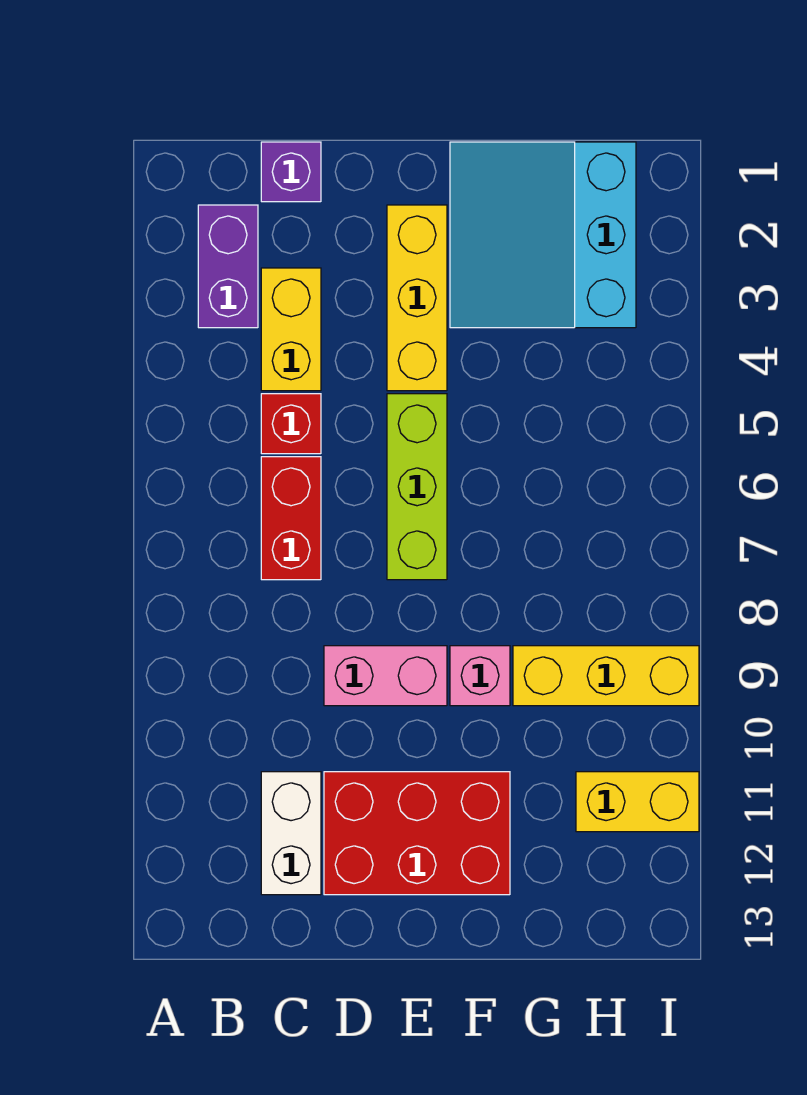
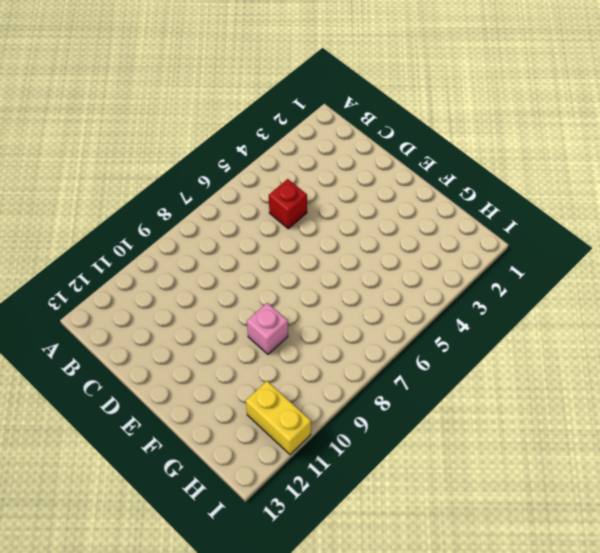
none -> purple brick B2:B3 level 1
none -> purple brick C1 level 1
none -> yellow brick C3:C4 level 1

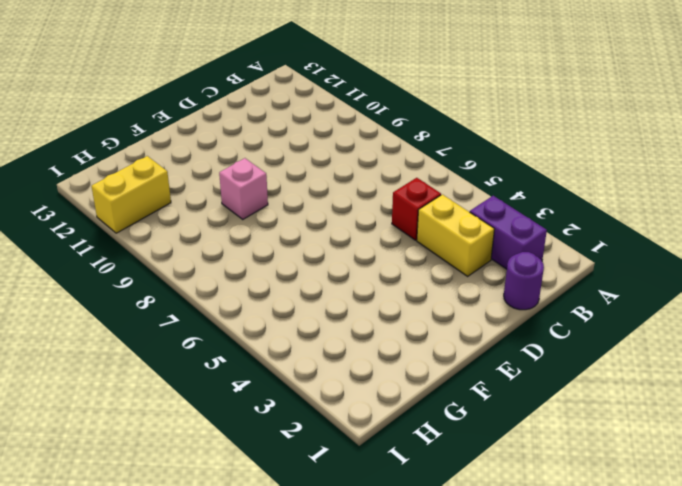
purple round brick C1 level 1 -> purple brick C1 level 1
none -> red brick C6:C7 level 1
none -> white brick C11:C12 level 1
none -> pink brick D9:E9 level 1

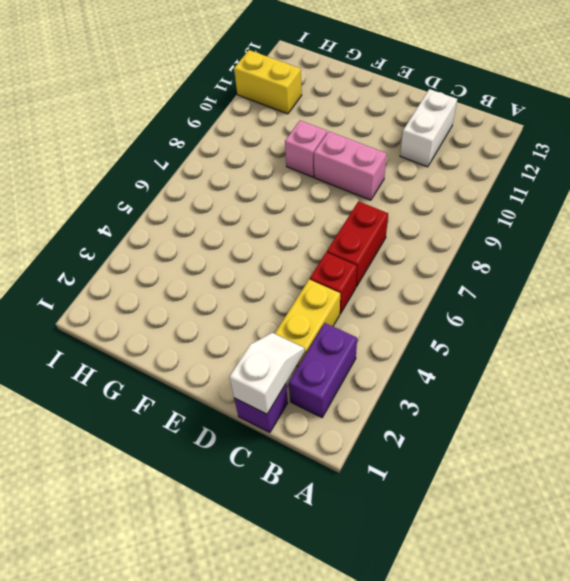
white slope C1:C2 level 2 top 1 -> none
none -> red brick D11:F12 level 1
none -> yellow brick E2:E4 level 1
none -> lime brick E5:E7 level 1

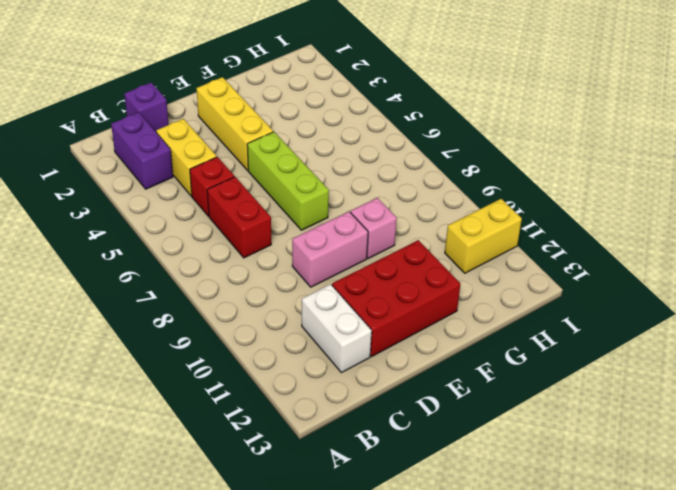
none -> cyan slope F1:H3 level 1 top H
none -> yellow brick G9:I9 level 1

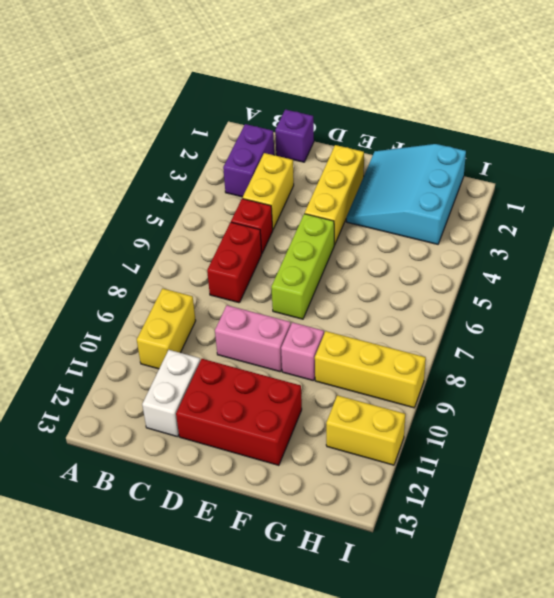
yellow brick B9:B10 level 1 -> none

